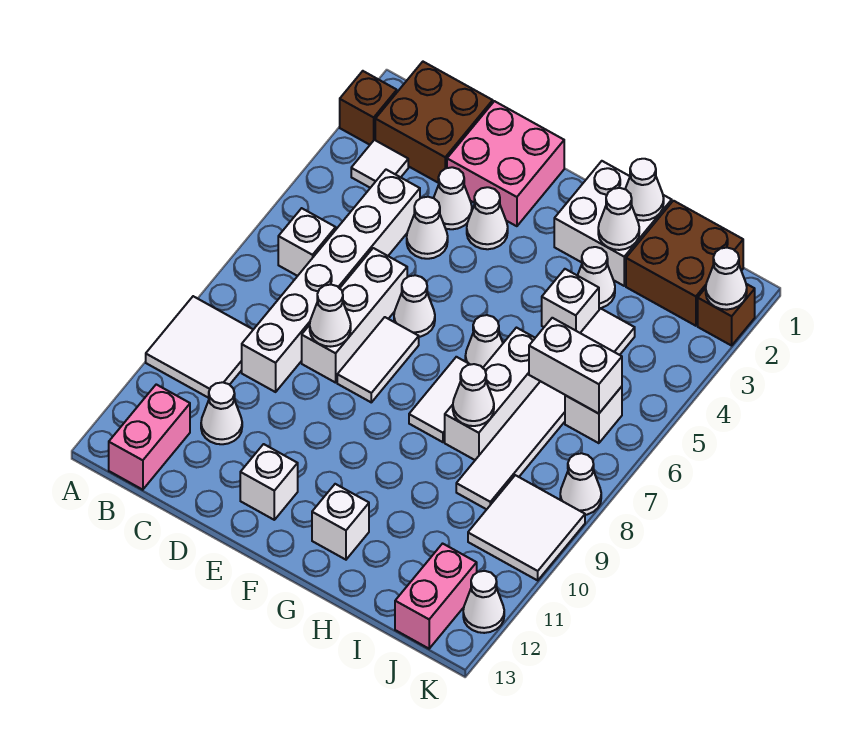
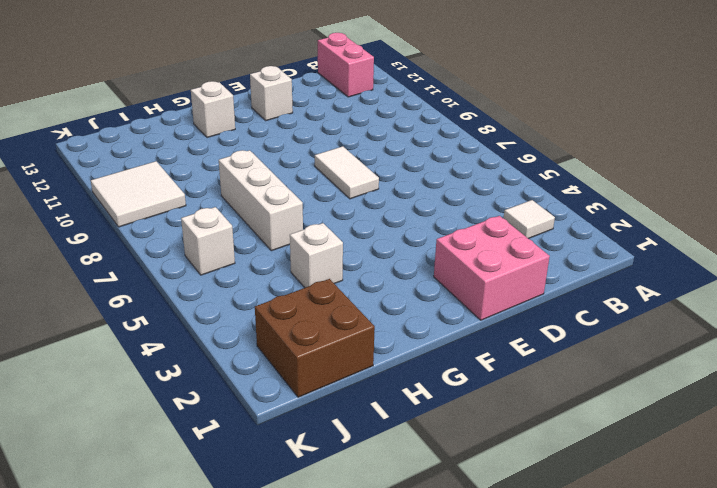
none -> brown brick A2 level 1
none -> white tile A9:B10 level 1
none -> brown brick B1:C2 level 1
none -> white brick B6 level 1

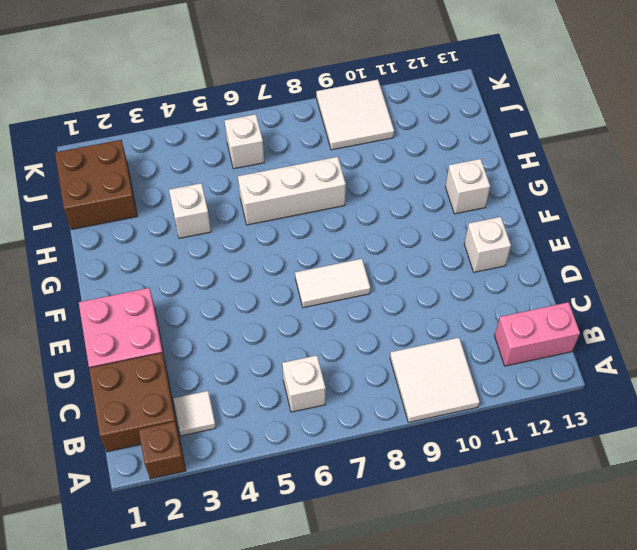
none -> white brick C4:C9 level 1
none -> white cone C11 level 1
none -> white cone D3 level 1
none -> white cone D4 level 1

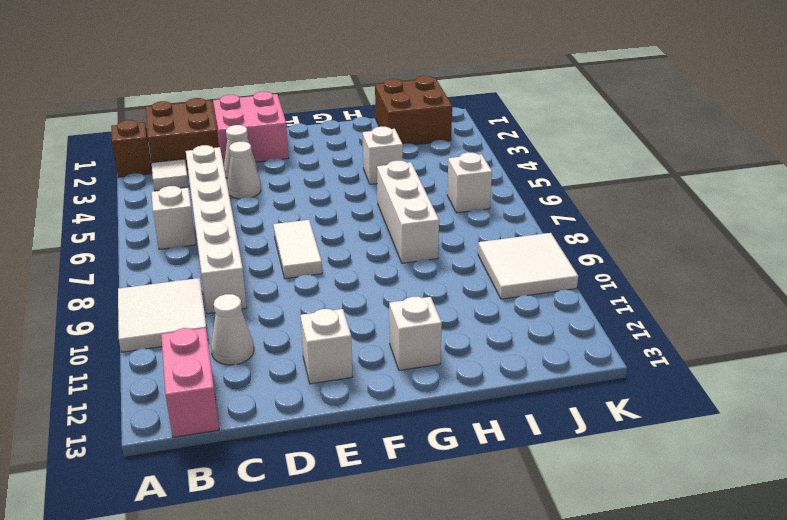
none -> white brick D6:D8 level 1
none -> white cone E3 level 1
none -> white cone E6 level 1
none -> white brick G1:H2 level 1

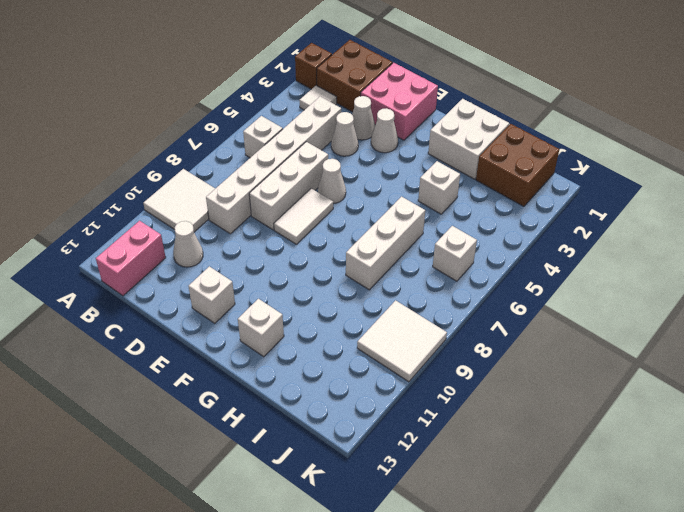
none -> white cone G6 level 1
none -> white tile G7:G8 level 1
none -> white cone H3 level 1
none -> white tile I4:I9 level 1

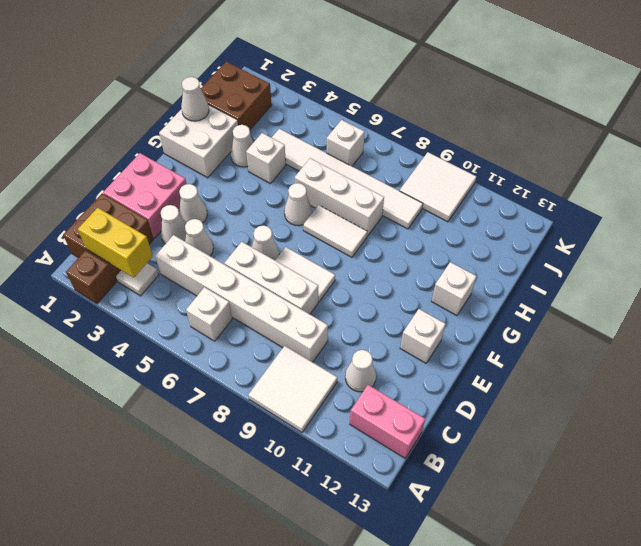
yellow brick B2:B3 level 2 -> none
none -> pink brick J12:J13 level 1
none -> brown brick K2 level 1
none -> white cone K8 level 1
none -> white cone K12 level 1

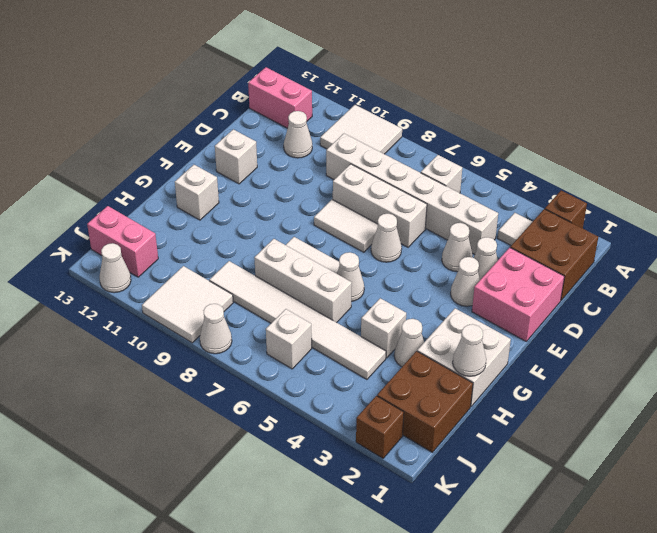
none -> white cone D8 level 2
none -> white cone H2 level 2
none -> white cone H8 level 2
none -> white brick I6:J6 level 2

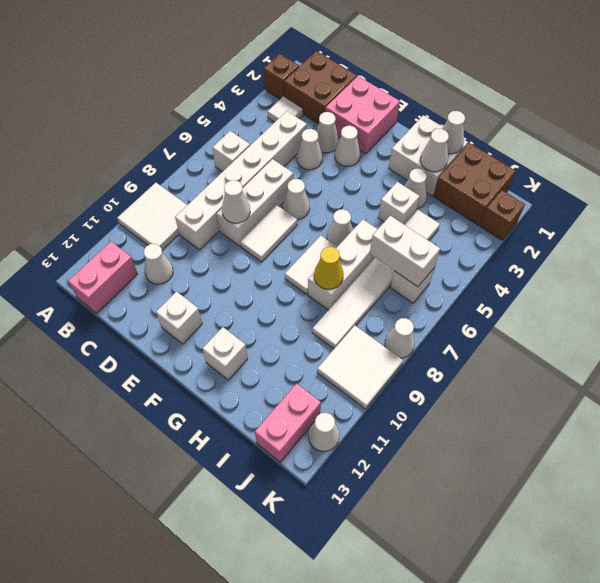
yellow cone H8 level 2 -> white cone H8 level 2
none -> white cone K2 level 2

